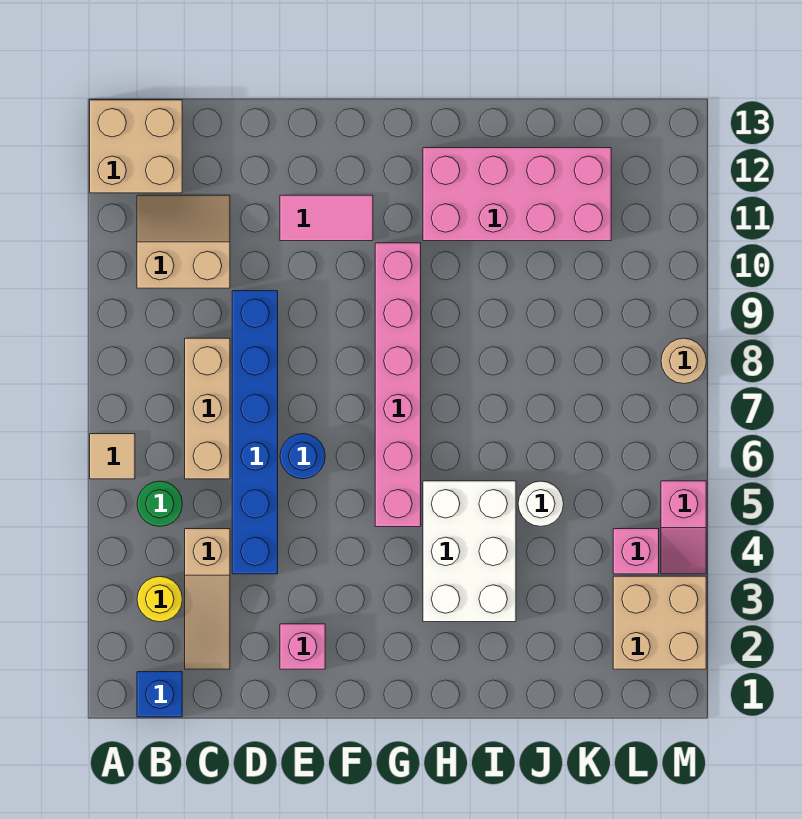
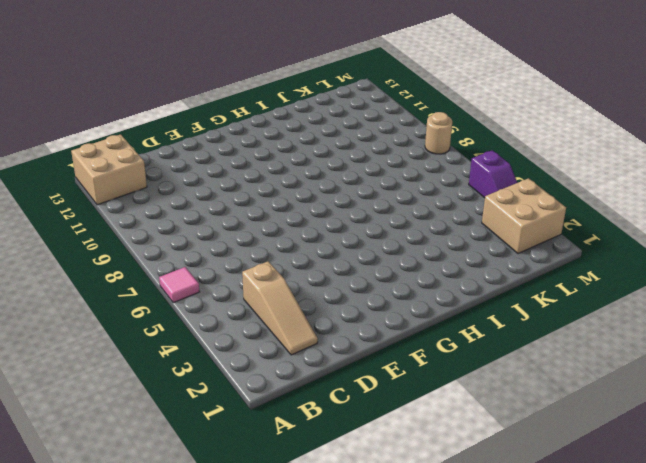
pink tile A6 level 1 -> tan tile A6 level 1
purple slope M4:M5 level 1 top 5 -> pink slope M4:M5 level 1 top 5
none -> blue brick B1 level 1
none -> yellow round brick B3 level 1
none -> green round brick B5 level 1

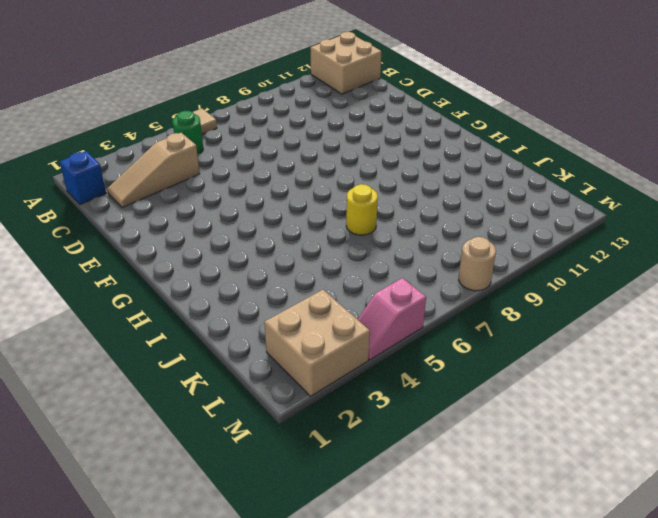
yellow round brick I7 level 1 -> yellow round brick B3 level 1
none -> tan slope B10:C11 level 1 top 10
none -> tan brick C6:C8 level 1
none -> blue brick D4:D9 level 1

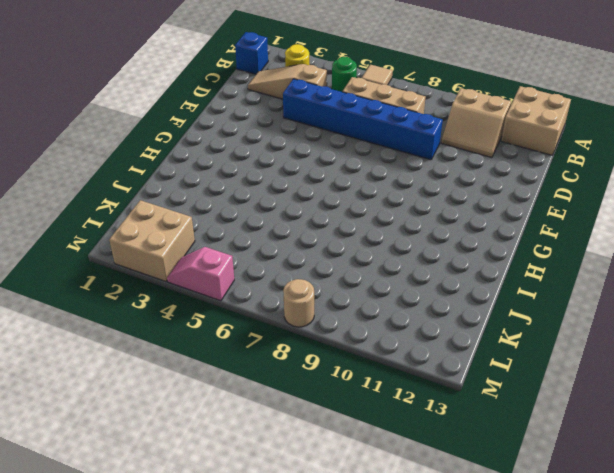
tan slope B10:C11 level 1 top B -> tan slope B10:C11 level 1 top 10
none -> pink brick E2 level 1
none -> blue round brick E6 level 1
none -> pink tile E11:F11 level 1

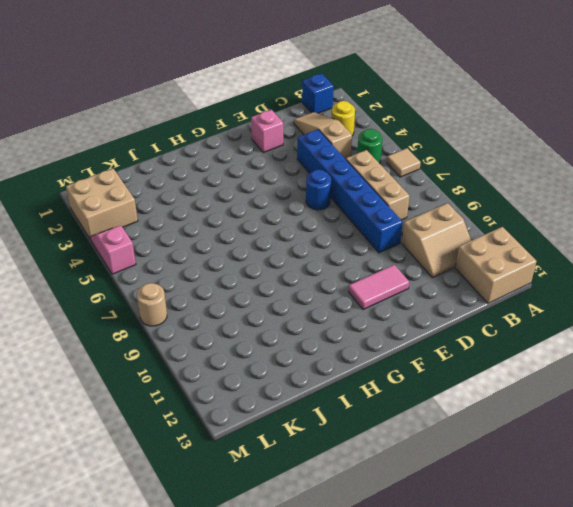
none -> pink brick G5:G10 level 1
none -> white brick H3:I5 level 1
none -> pink brick H11:K12 level 1

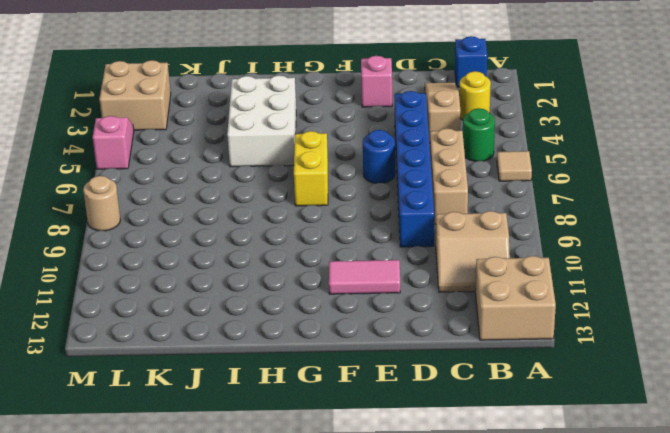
yellow brick G6:G7 level 1 -> pink brick G5:G10 level 1
none -> pink brick H11:K12 level 1
none -> white round brick J5 level 1
none -> pink brick L4 level 1

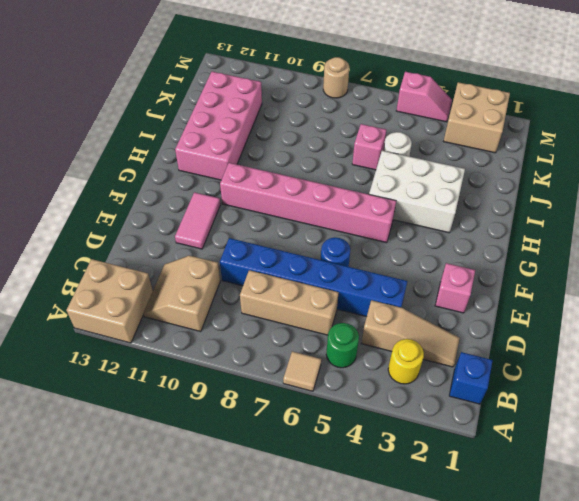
pink brick J6 level 1 -> pink brick L4 level 1

